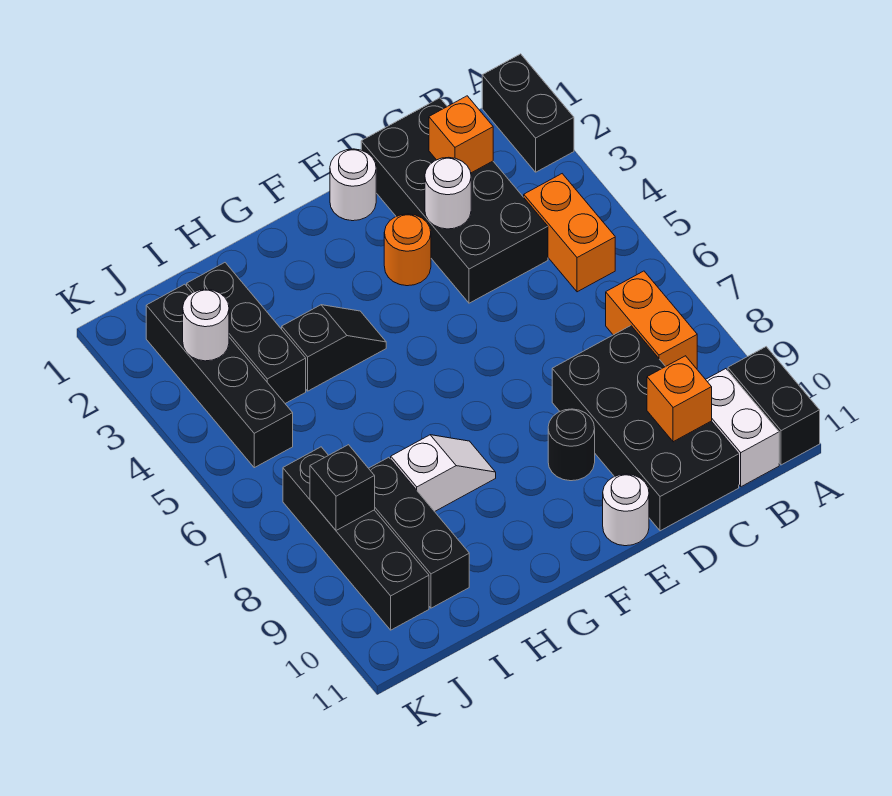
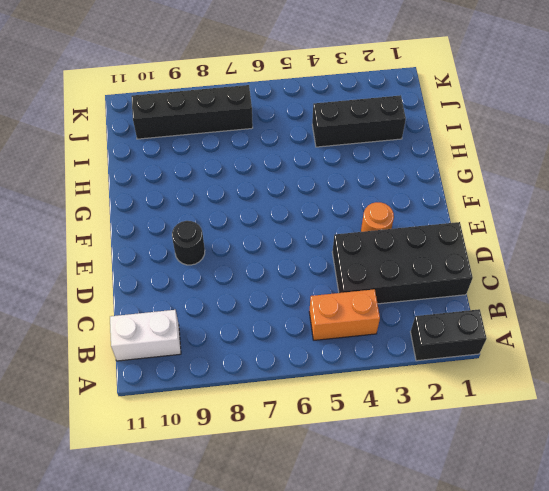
none -> black brick A10:A11 level 1
none -> orange brick B7:B8 level 1
none -> black brick C8:D11 level 1

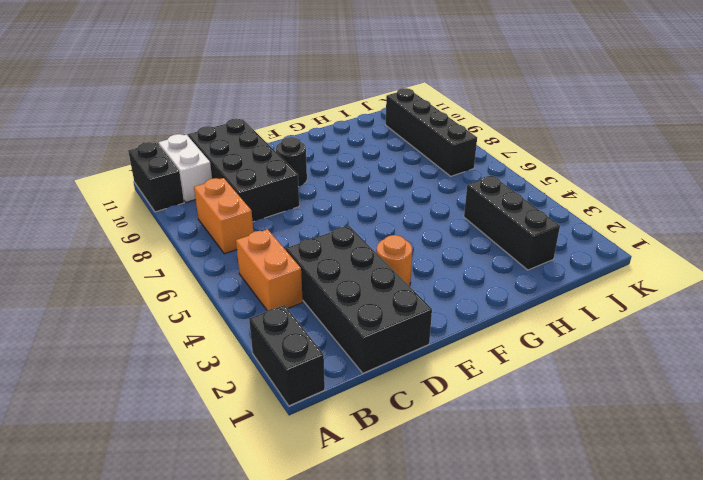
none -> white round brick E1 level 1
none -> white round brick E11 level 1
none -> black slope G4:H4 level 1 top H

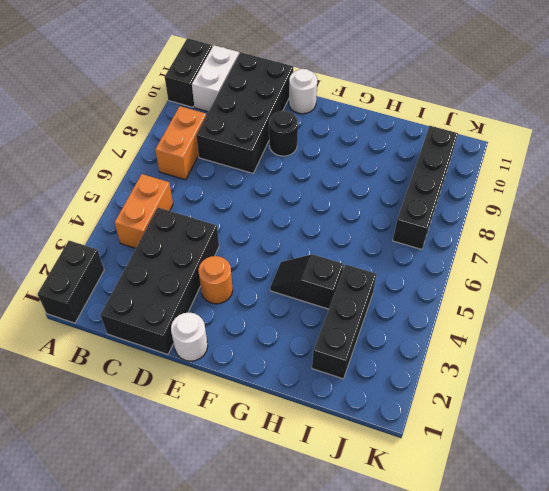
none -> white slope G8:H8 level 1 top H
none -> black brick I8:I10 level 1
none -> black brick J2:J5 level 1

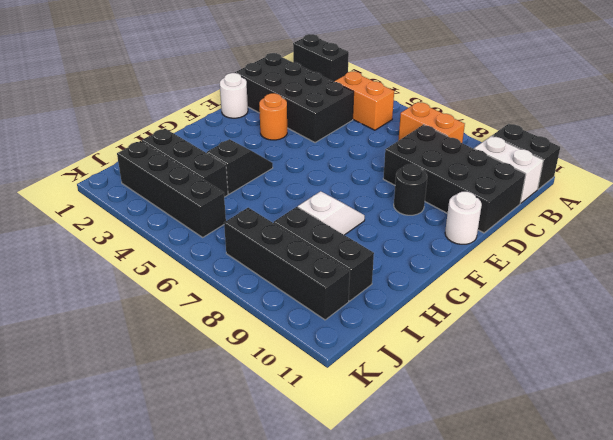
none -> orange brick C2 level 2
none -> orange brick C10 level 2
none -> white round brick D3 level 2

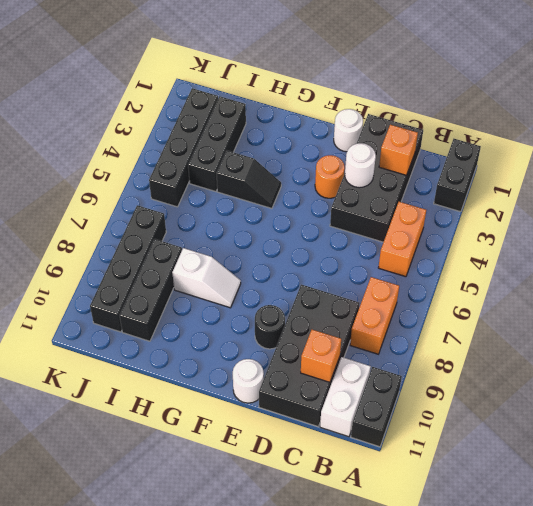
none -> white round brick J3 level 2
none -> black brick J8 level 2

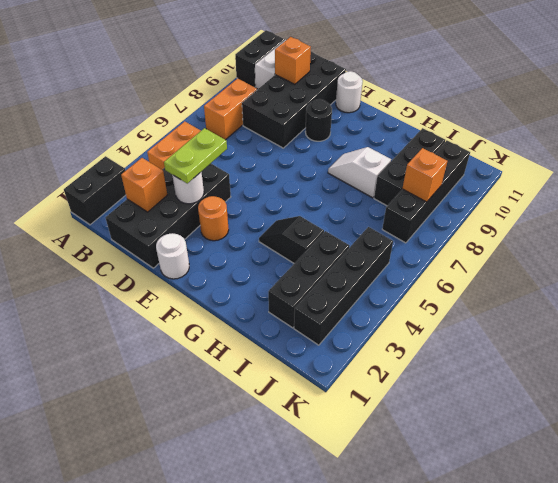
lime plate D3:D4 level 3 -> none
orange brick J8 level 2 -> black brick J8 level 2
none -> white round brick J3 level 2

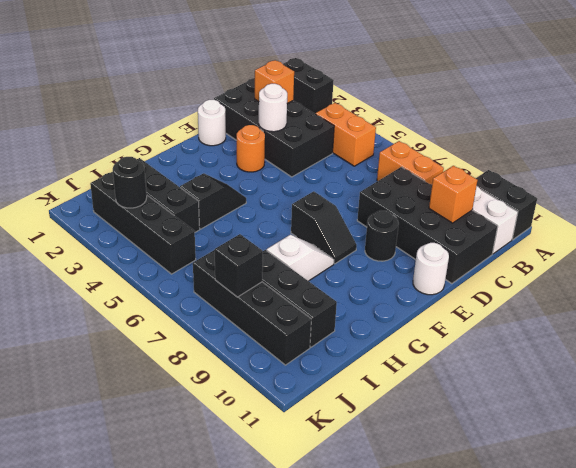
black slope F7:F8 level 1 top 7 -> none
black round brick J3 level 2 -> white round brick J3 level 2

